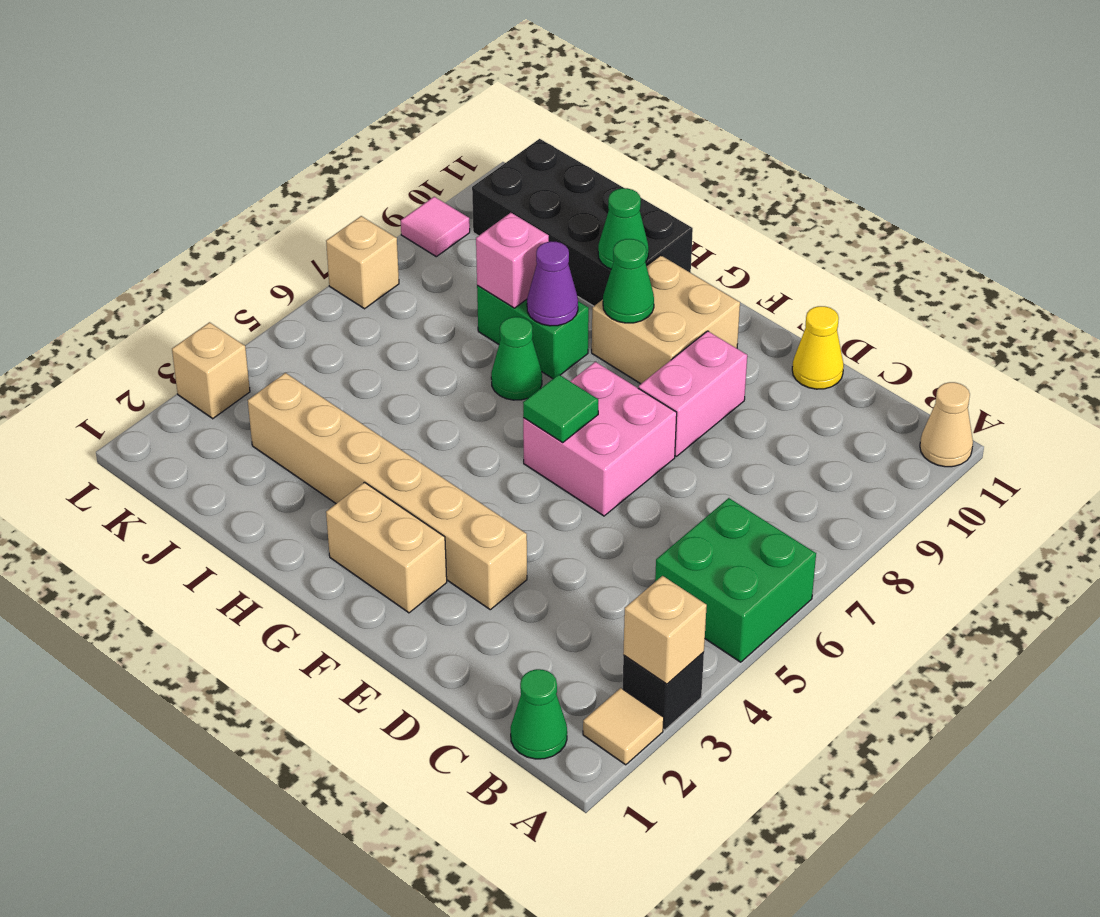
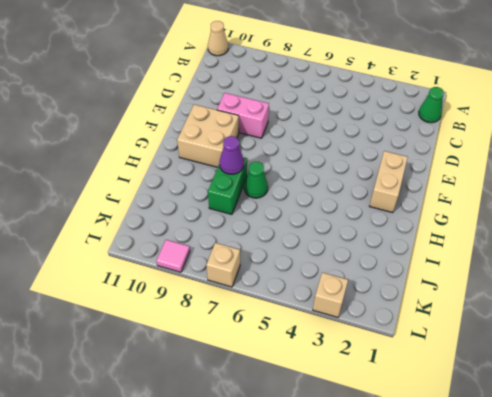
none -> tan tile A2 level 1
none -> black brick A3 level 1
none -> green brick A5:B6 level 1

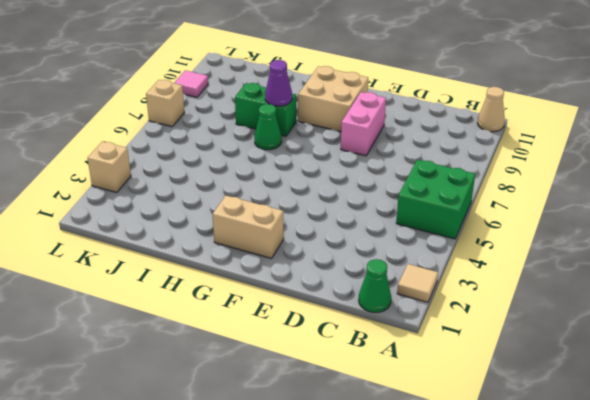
none -> black brick A3 level 1
none -> yellow cone D11 level 1
none -> tan brick E3:J3 level 1

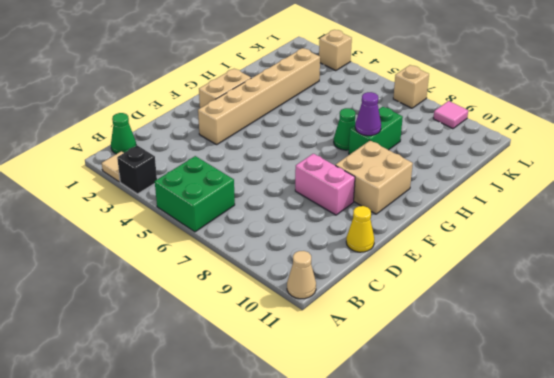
none -> pink brick E6:F7 level 1
none -> black brick H10:K11 level 1
none -> tan brick A3 level 2

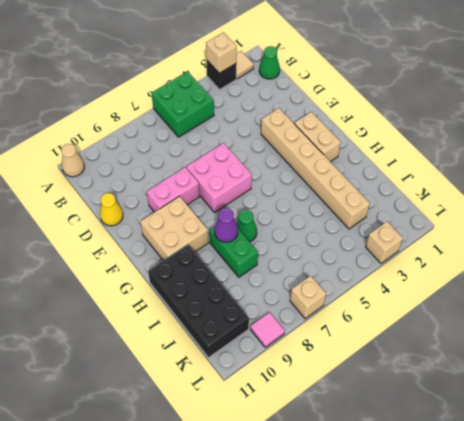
none -> green tile F6 level 2
none -> green cone G9 level 2
none -> green cone H10 level 2

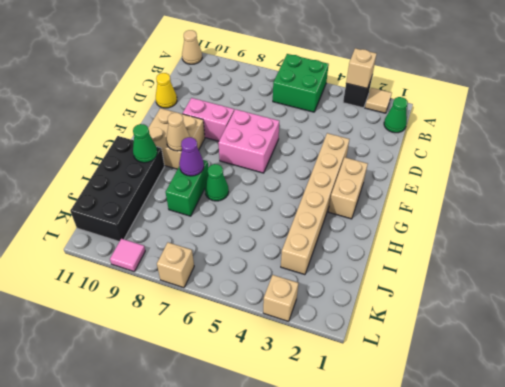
tan cone G9 level 2 -> green cone G9 level 2
none -> green tile F6 level 2
none -> pink brick I8 level 2

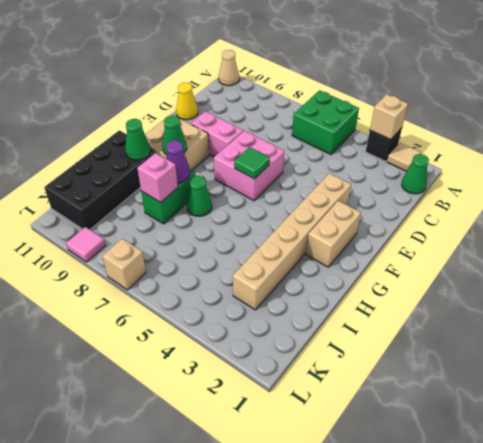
none -> tan brick L3 level 1

